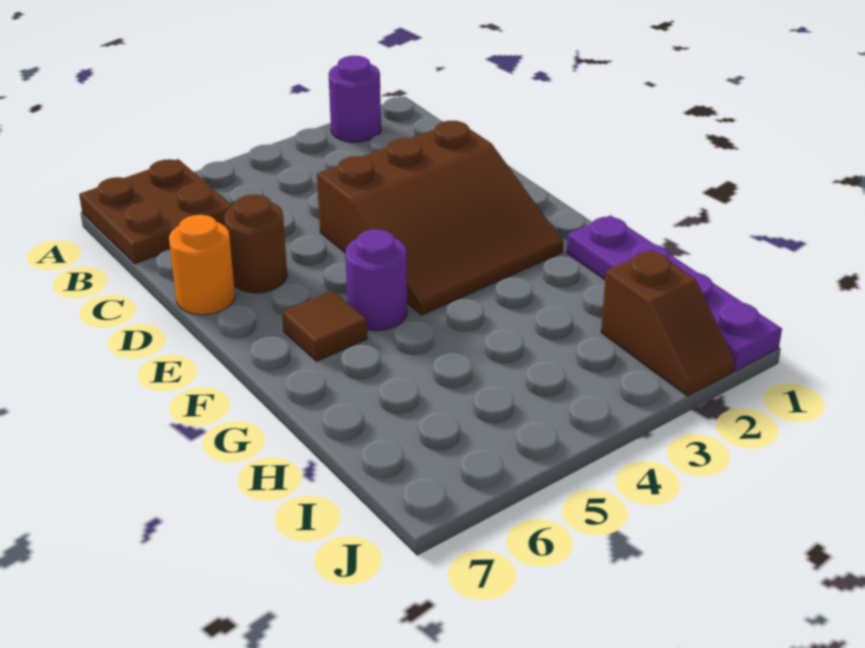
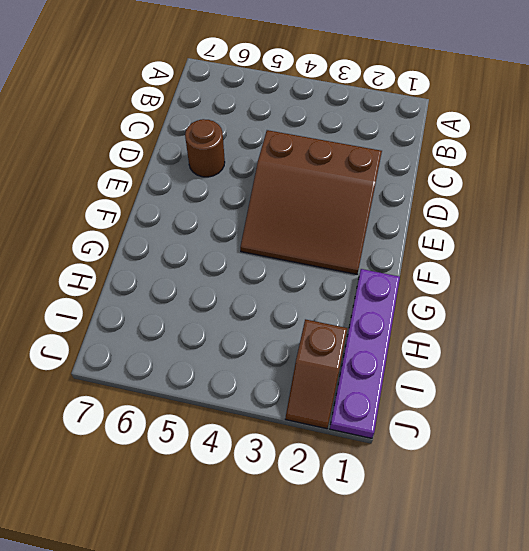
none -> purple round brick A2 level 1
none -> brown plate A6:B7 level 1

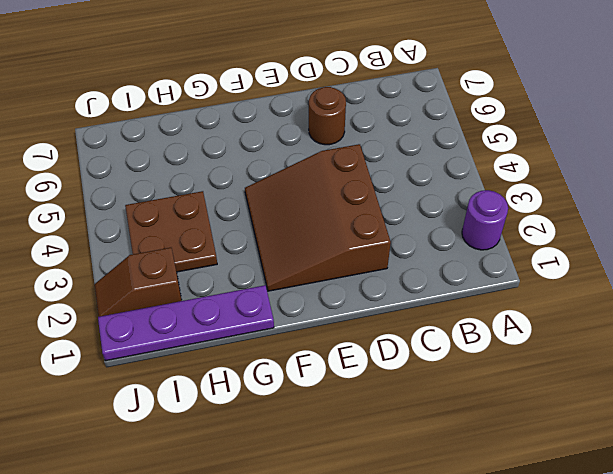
brown plate H3:I4 level 1 -> brown plate A6:B7 level 1
none -> orange round brick D7 level 1
none -> purple round brick F5 level 1

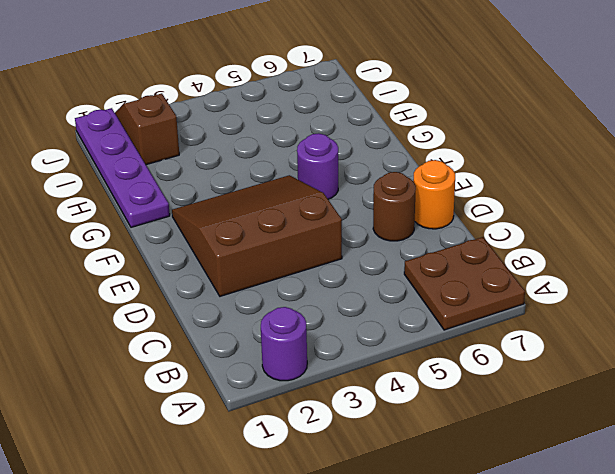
none -> brown tile F6 level 1

